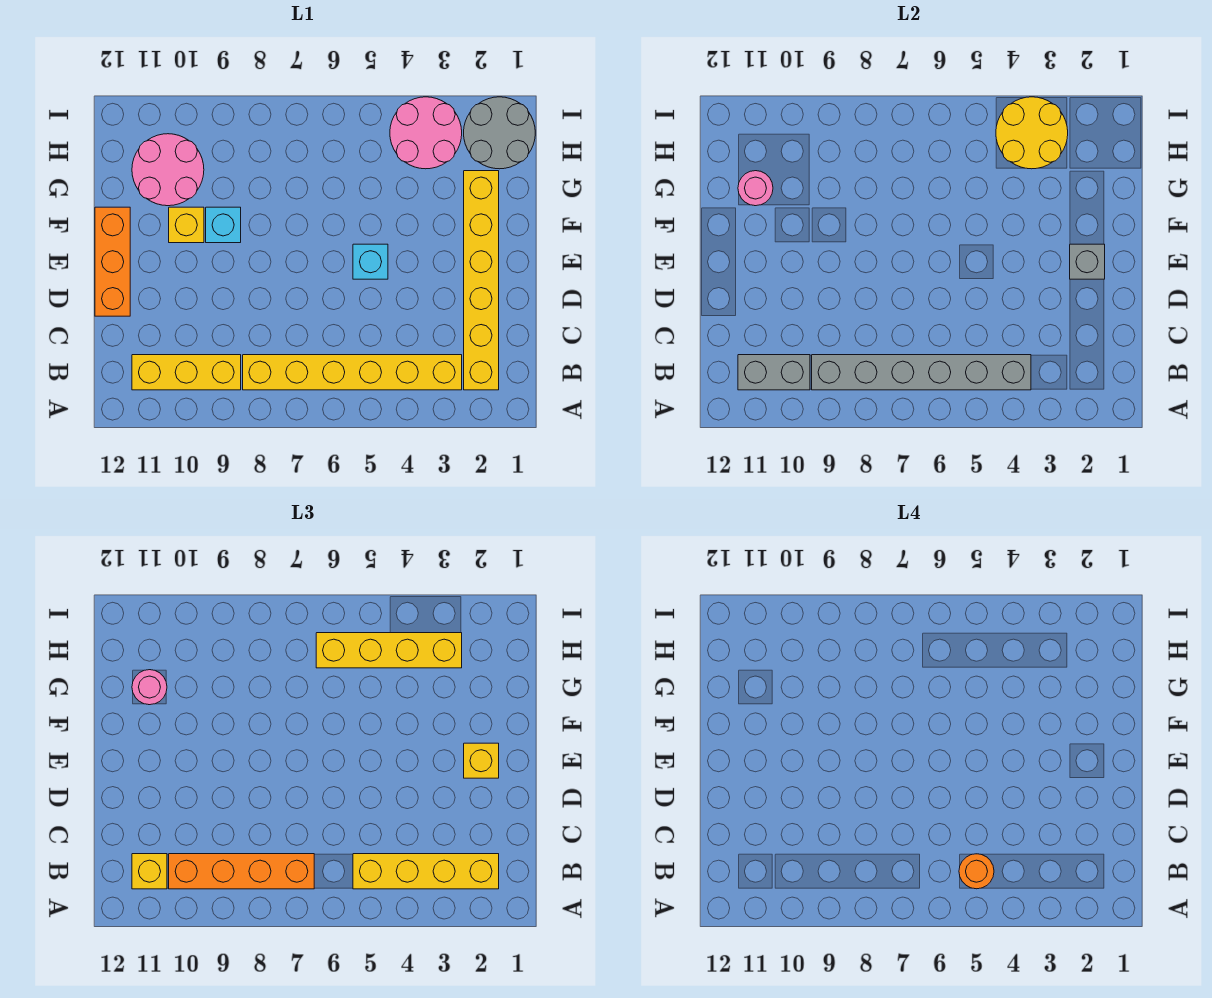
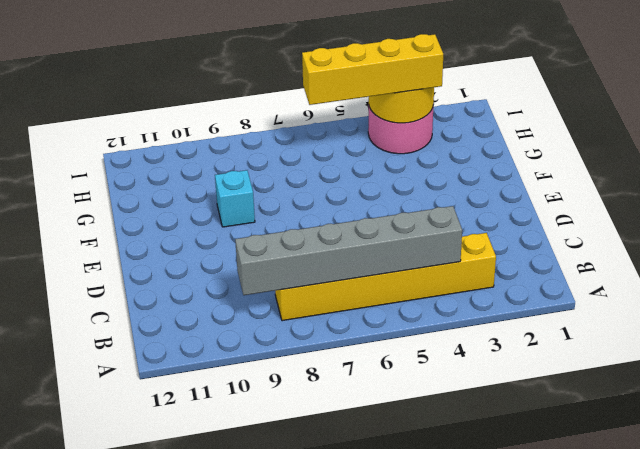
none -> yellow brick B2:G2 level 1
none -> yellow brick B9:B11 level 1
none -> orange brick D12:F12 level 1

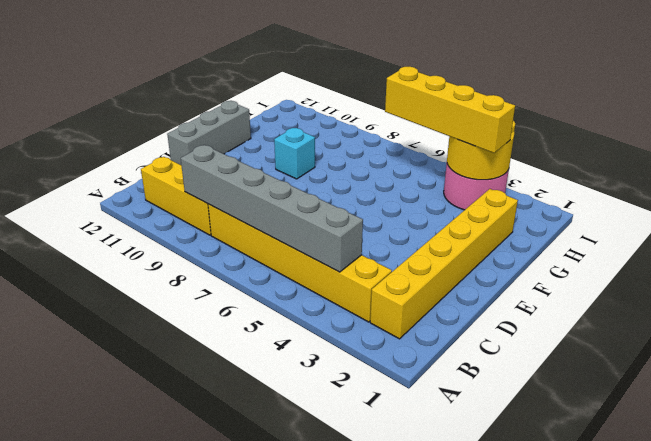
grey brick D12:F12 level 1 -> orange brick D12:F12 level 1
none -> cyan brick E5 level 1
none -> yellow brick F10 level 1
none -> pink round brick G10:H11 level 1

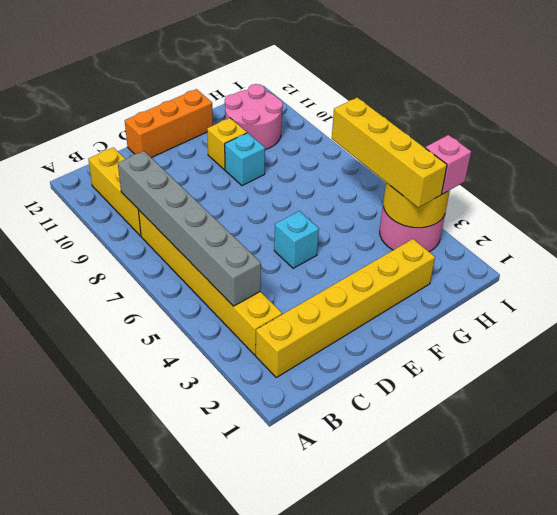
pink brick I3 level 3 -> none
none -> grey round brick H1:I2 level 1
none -> grey brick B10:B11 level 2
none -> grey brick E2 level 2

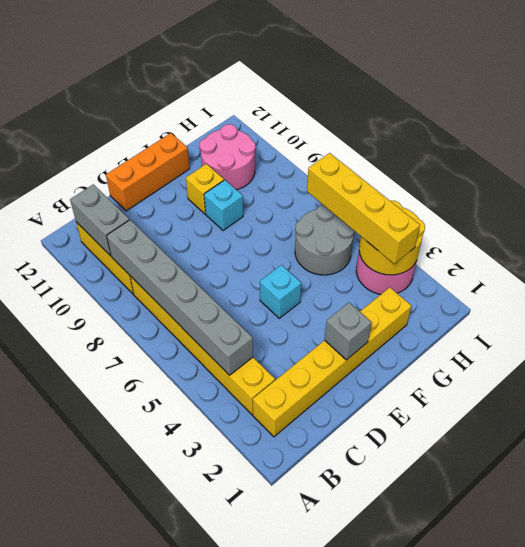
grey round brick G5:H6 level 1 -> grey round brick H1:I2 level 1
none -> pink round brick G11 level 2
none -> yellow brick B2:B5 level 3
none -> orange brick B7:B10 level 3

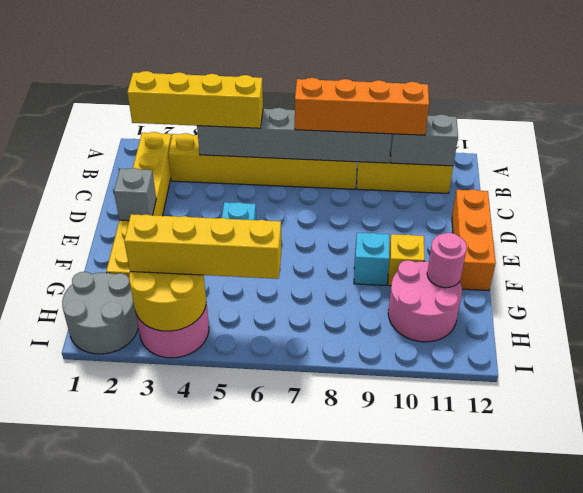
none -> yellow brick B11 level 3
none -> yellow brick E2 level 3
none -> pink round brick G11 level 3

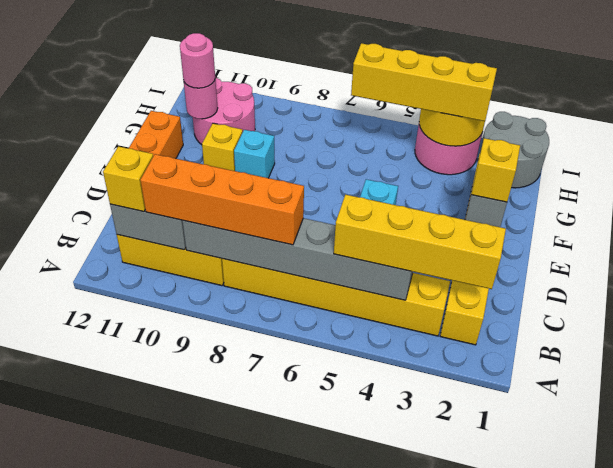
none -> orange round brick B5 level 4

